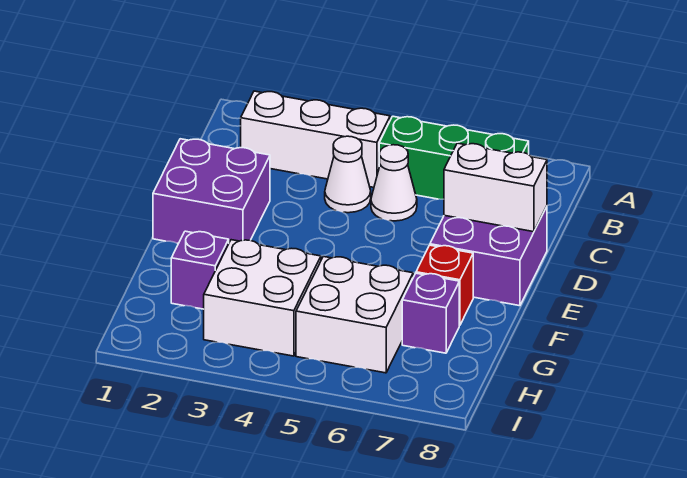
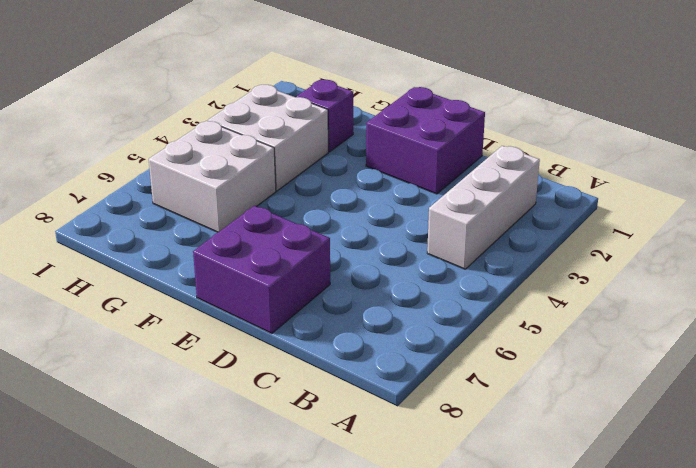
none -> green brick B5:B7 level 1
none -> white cone C4 level 1
none -> white cone C5 level 1

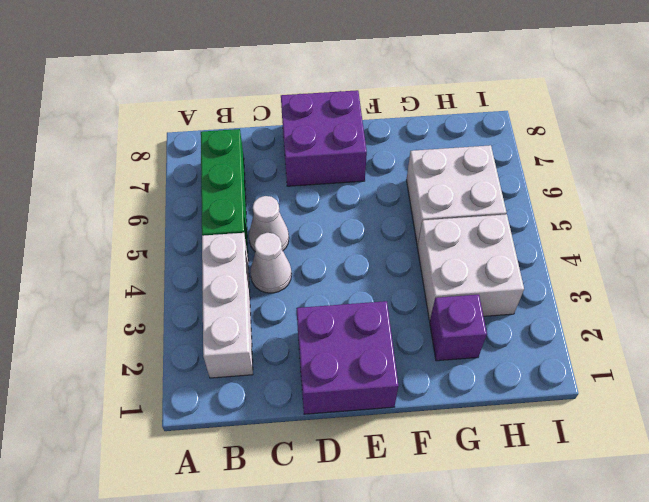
none -> red brick F7 level 1
none -> purple brick G7 level 1
none -> white brick D7:D8 level 2

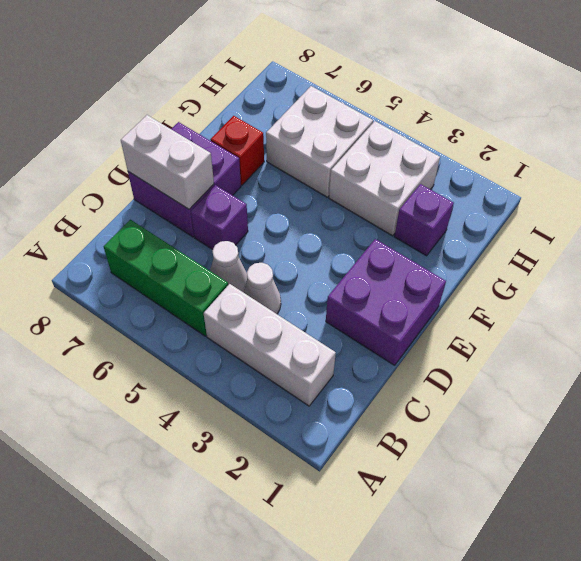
purple brick D6 level 1 -> purple brick G7 level 1

